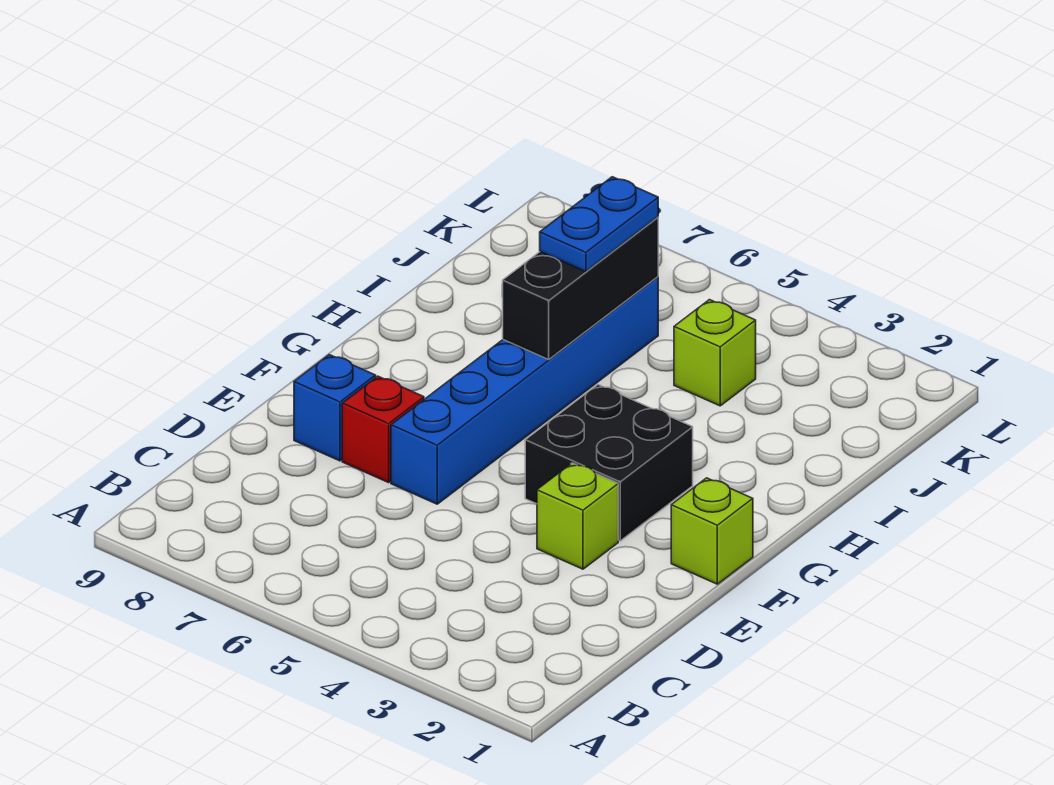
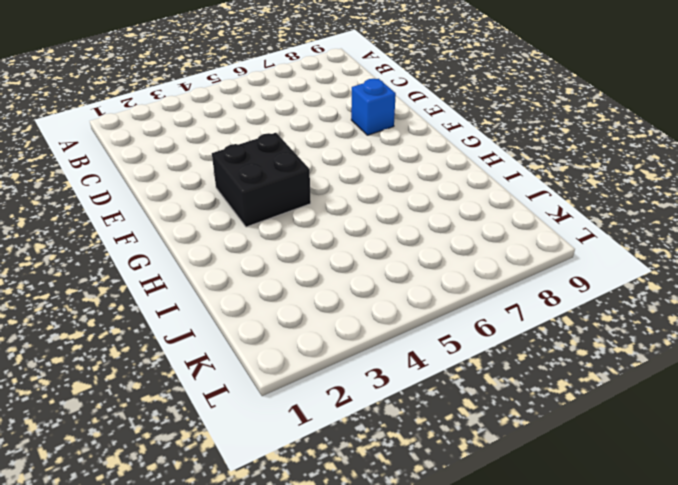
none -> lime brick E3 level 1
none -> blue brick E6:J6 level 1

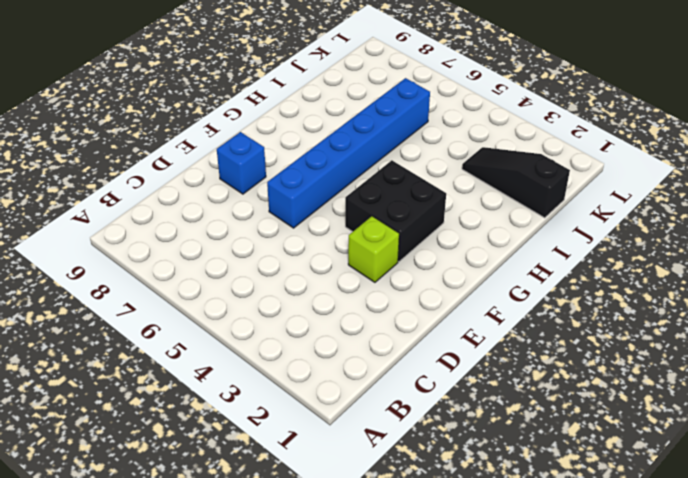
black slope J1:J3 level 1 top 1 -> none
none -> red brick E7 level 1
none -> lime brick F1 level 1

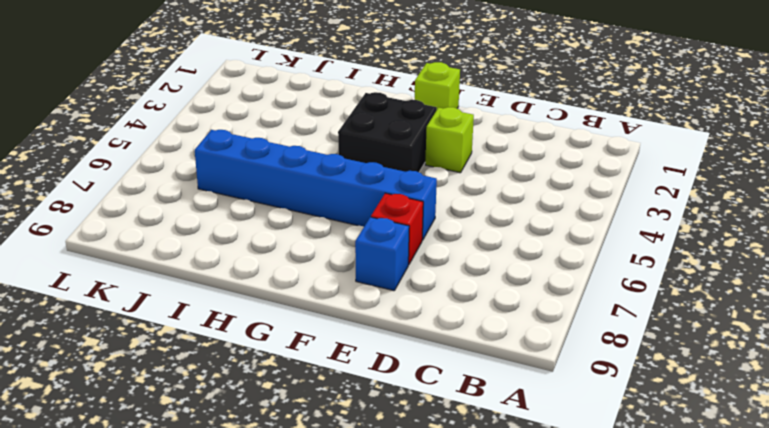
none -> lime brick J4 level 1
none -> black brick H6:J6 level 2

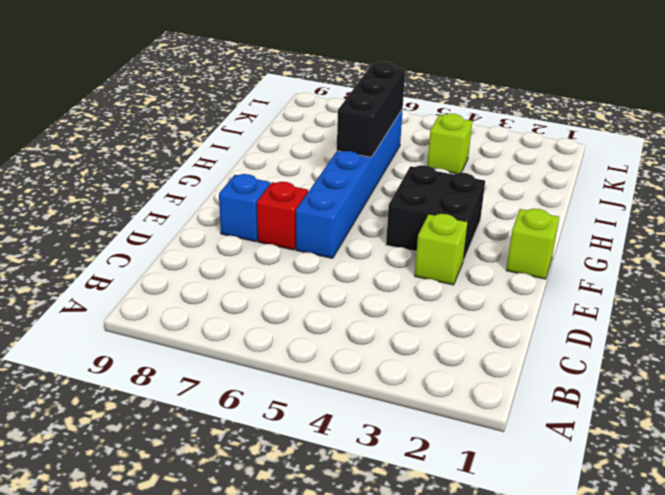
none -> blue plate I6:J6 level 3

